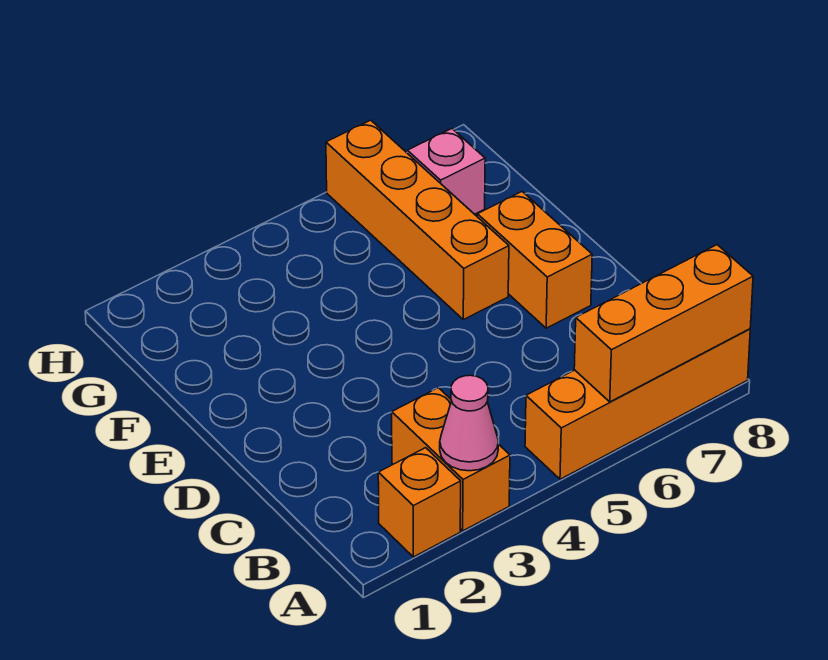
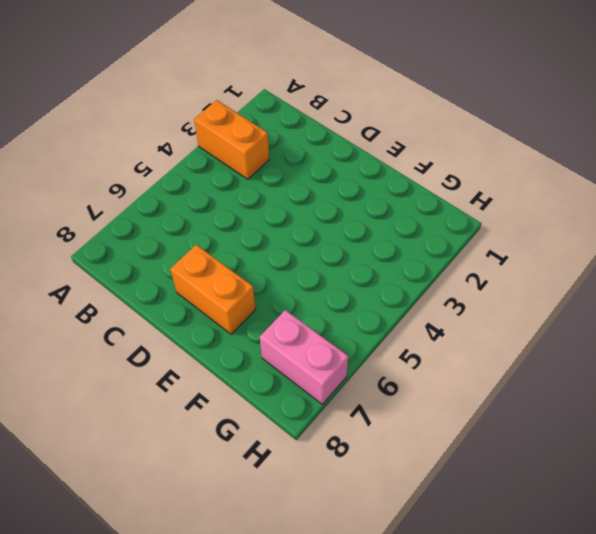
pink brick G7:H7 level 1 -> pink brick G7 level 1
none -> orange brick A2 level 1
none -> orange brick A5:A8 level 1

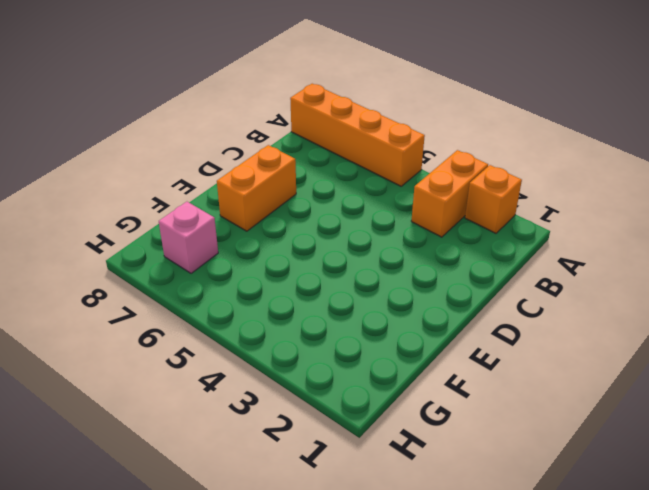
none -> orange brick E6:H6 level 1
none -> pink cone A3 level 2

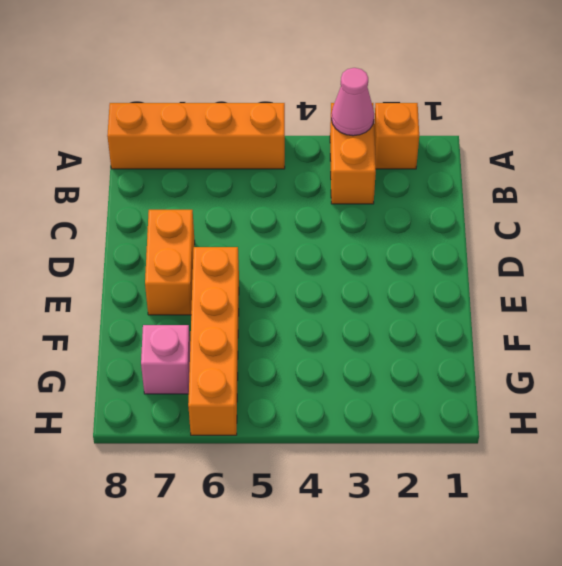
none -> orange brick A6:A8 level 2

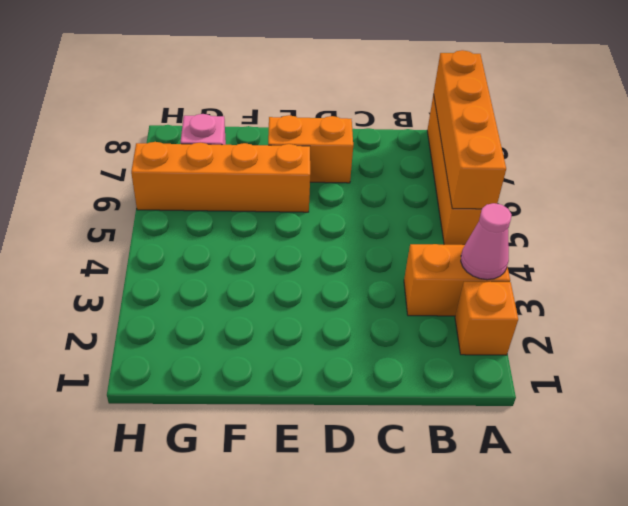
orange brick A5:A8 level 2 -> orange brick A6:A8 level 2

